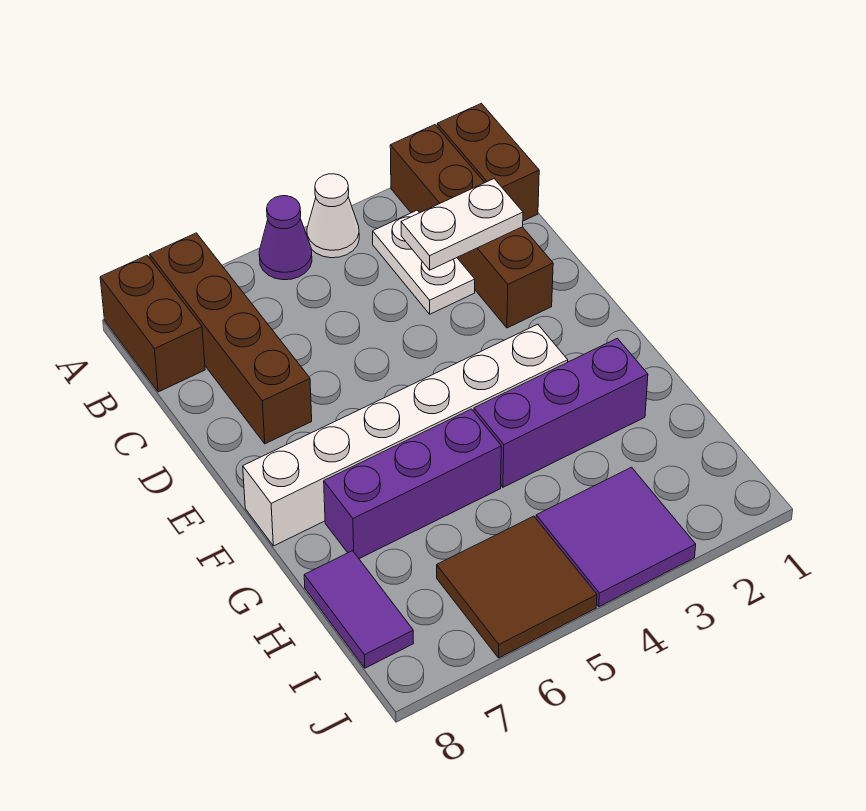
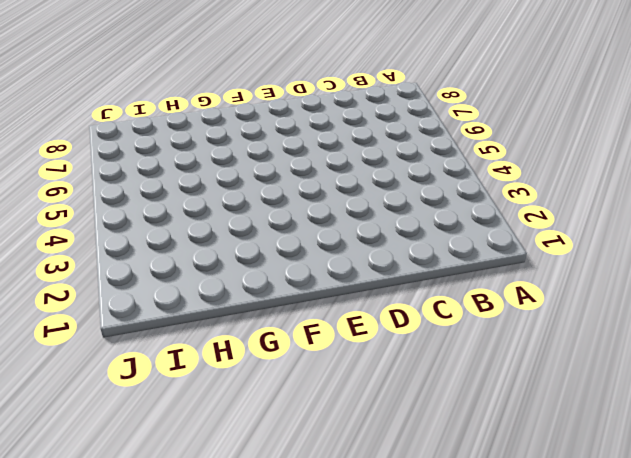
none -> brown brick A1:B1 level 1
none -> brown brick A2:D2 level 1
none -> white cone A4 level 1

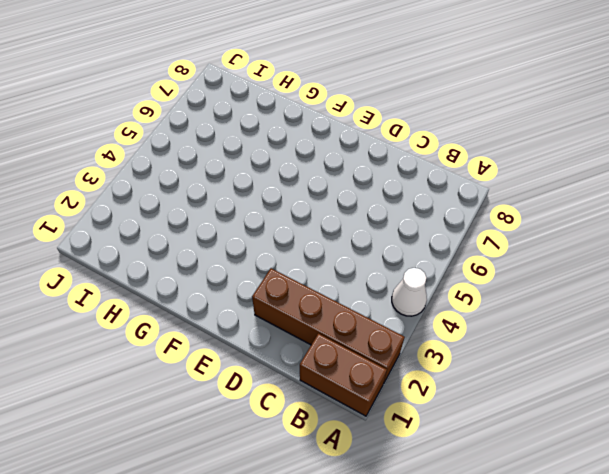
none -> purple cone A5 level 1
none -> brown brick A7:D7 level 1
none -> brown brick A8:B8 level 1

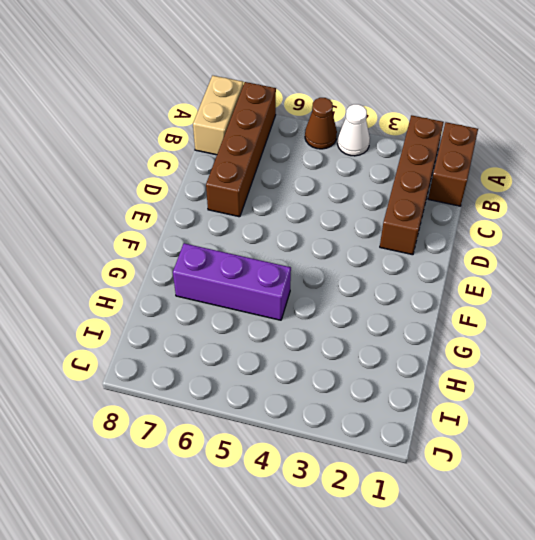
brown cone A5 level 1 -> purple cone A5 level 1
tan brick A8:B8 level 1 -> brown brick A8:B8 level 1
none -> white plate B3:C3 level 1
none -> white brick F3:F8 level 1
none -> purple brick G2:G4 level 1

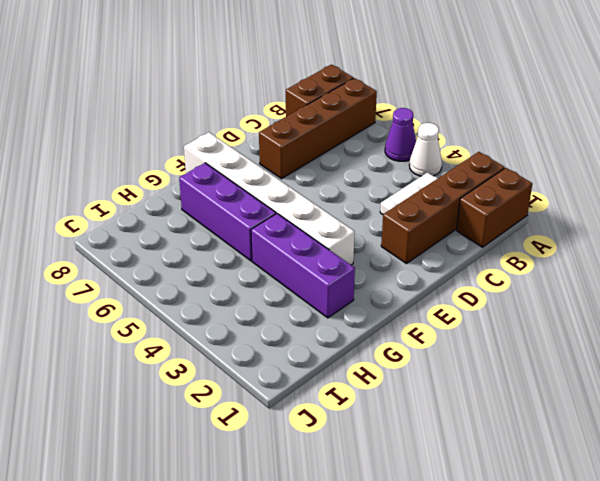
none -> purple tile H8:I8 level 1
none -> purple tile I3:J4 level 1
none -> brown tile I5:J6 level 1

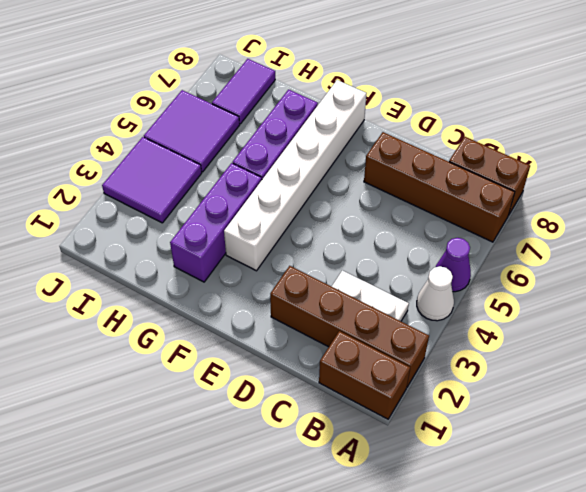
purple tile I5:J6 level 1 -> brown tile I5:J6 level 1
purple tile I7:I8 level 1 -> purple tile H8:I8 level 1
none -> white plate C2:C3 level 2

